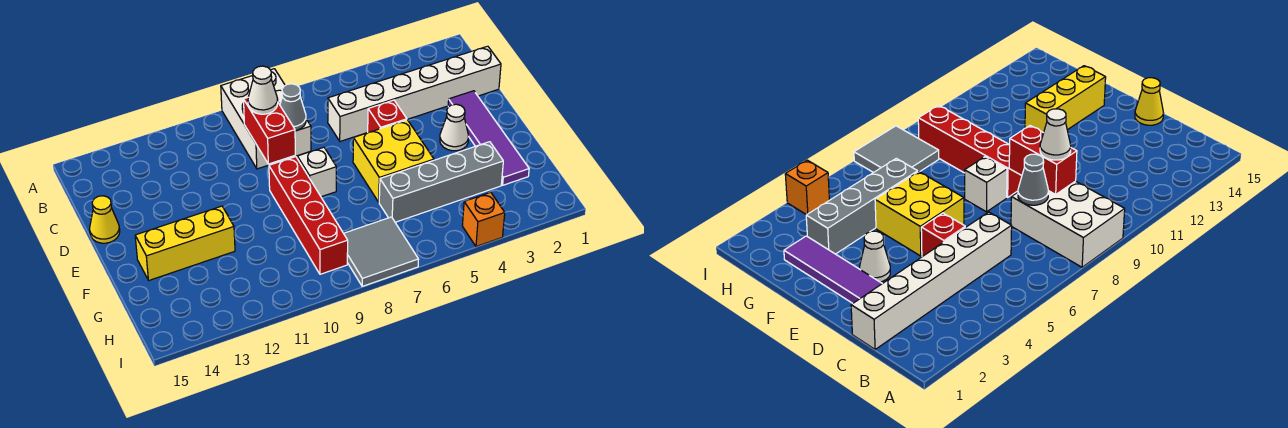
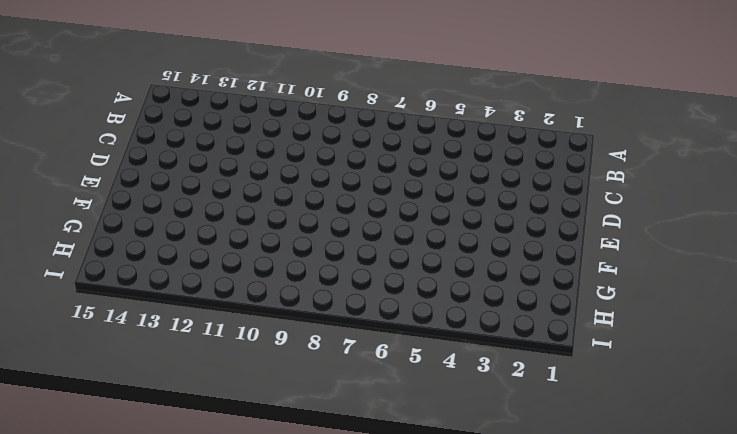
none -> white brick A8:C9 level 1
none -> white brick C1:C6 level 1
none -> purple tile D2:G2 level 1

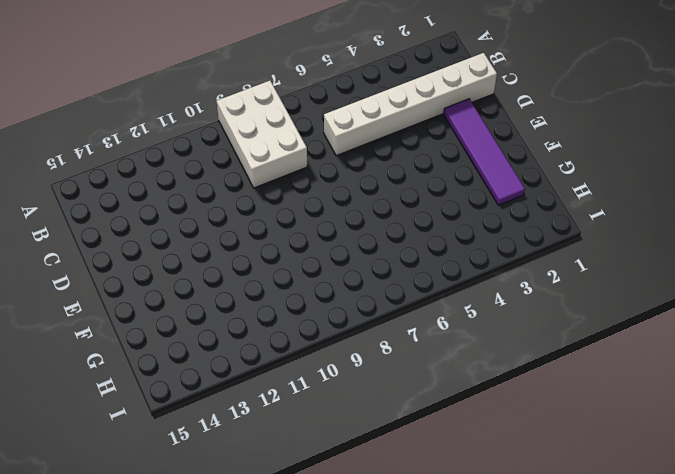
none -> red brick D5 level 1
none -> yellow cone D15 level 1
none -> white cone E3 level 1

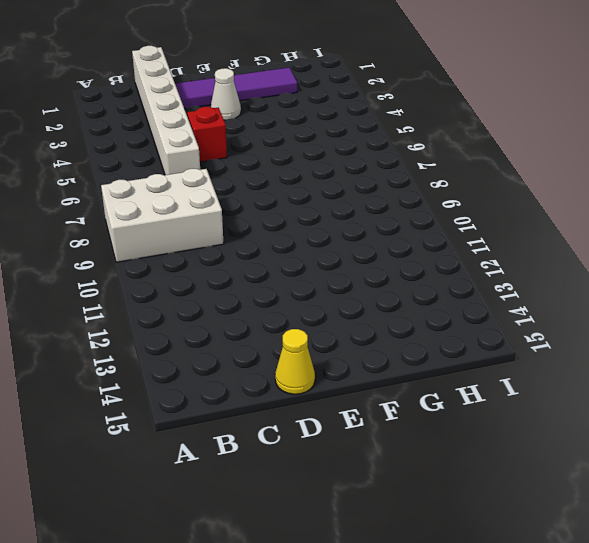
none -> yellow brick E5:F6 level 1
none -> white brick E8 level 1
none -> red brick E9:H9 level 1

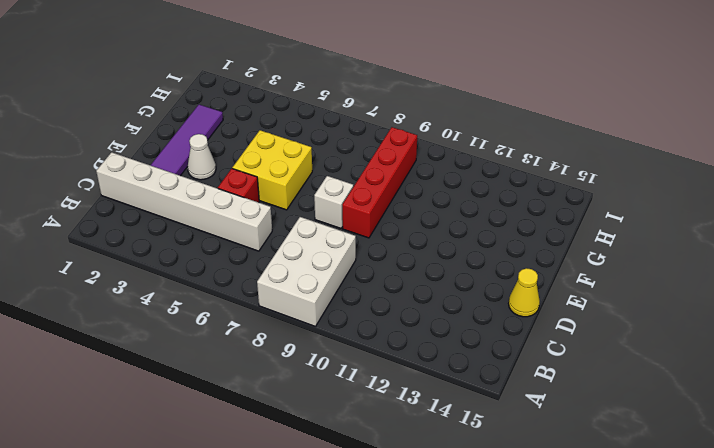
none -> yellow brick F12:F14 level 1
none -> grey brick G3:G6 level 1
none -> grey tile H7:I8 level 1

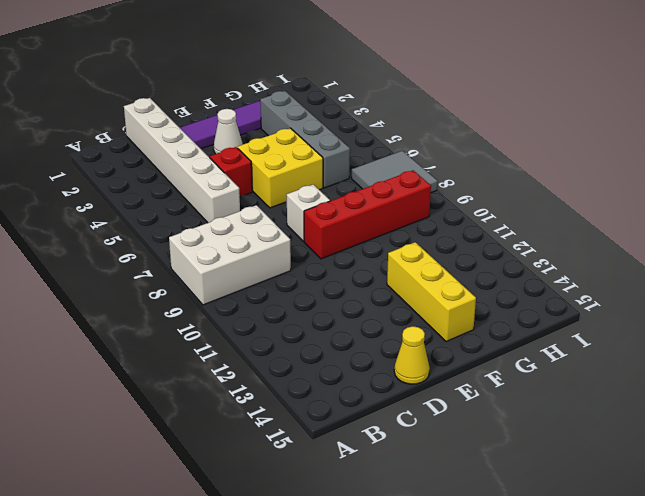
none -> orange brick I4 level 1
none -> grey cone C8 level 2
none -> red brick C9:D9 level 2

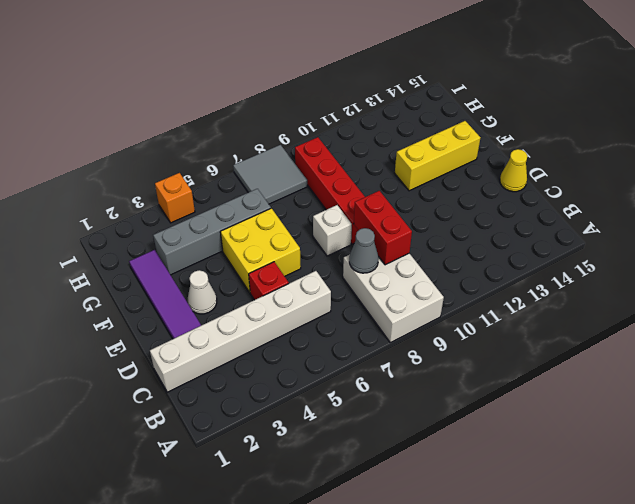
none -> white cone C9 level 3

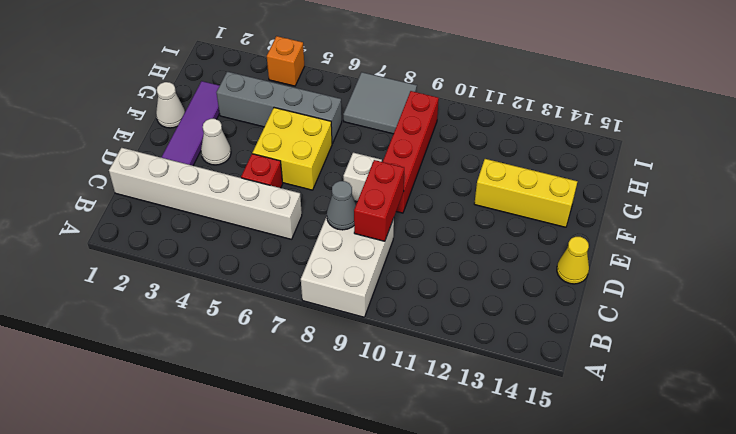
white cone F1 level 1 -> white cone C9 level 3

